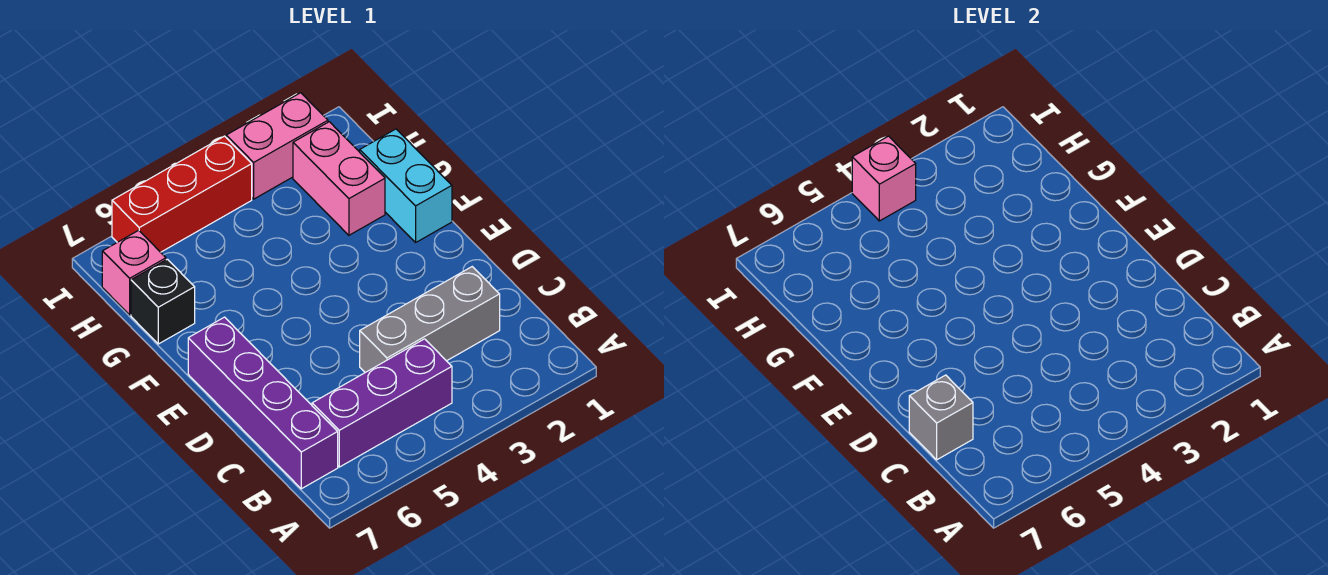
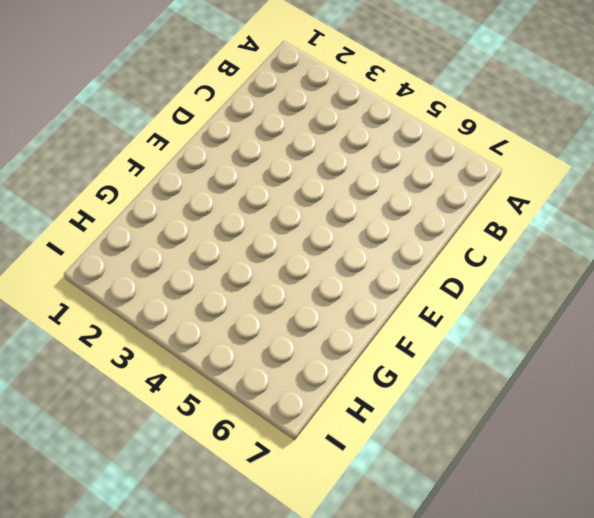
none -> purple brick B4:B6 level 1
none -> purple brick B7:E7 level 1

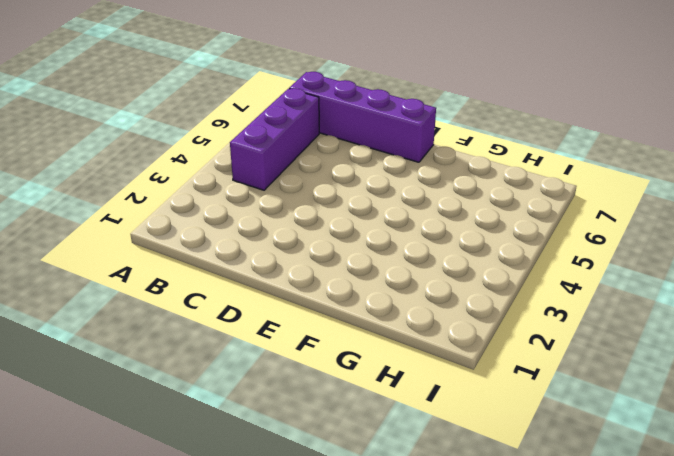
none -> grey brick C2:C4 level 1
none -> cyan brick F1:G1 level 1

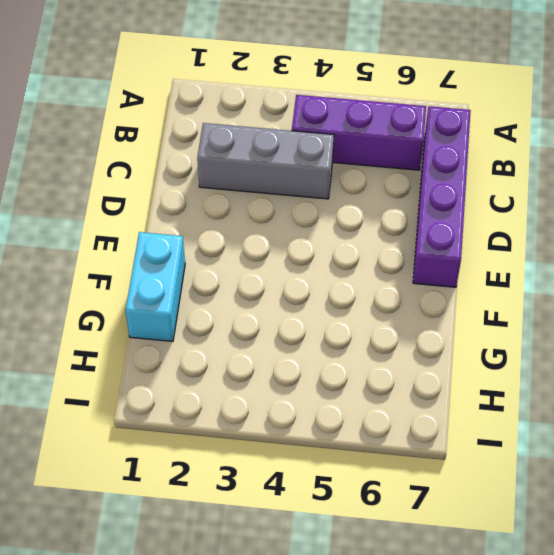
none -> pink brick G2:H2 level 1
none -> black brick G7 level 1

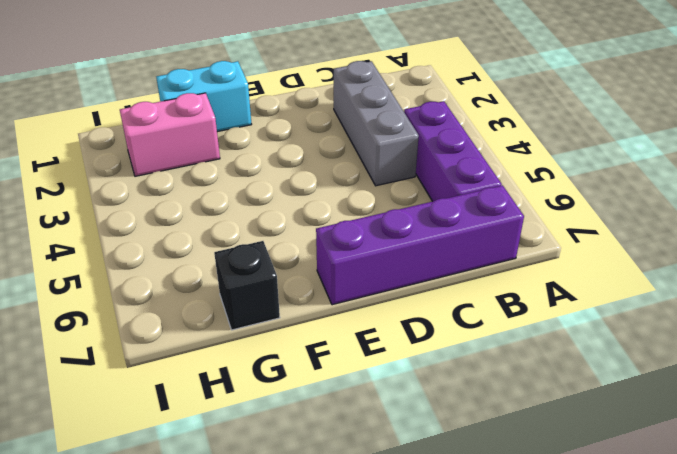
none -> pink brick H7 level 1
none -> pink brick I2:I3 level 1

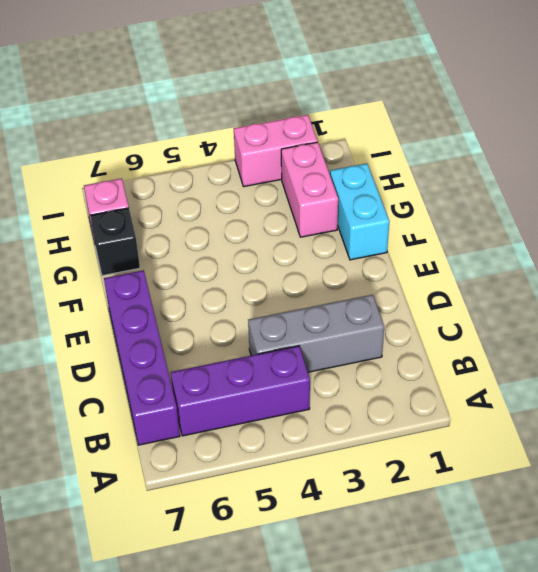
none -> red brick I4:I6 level 1
none -> grey brick C7 level 2

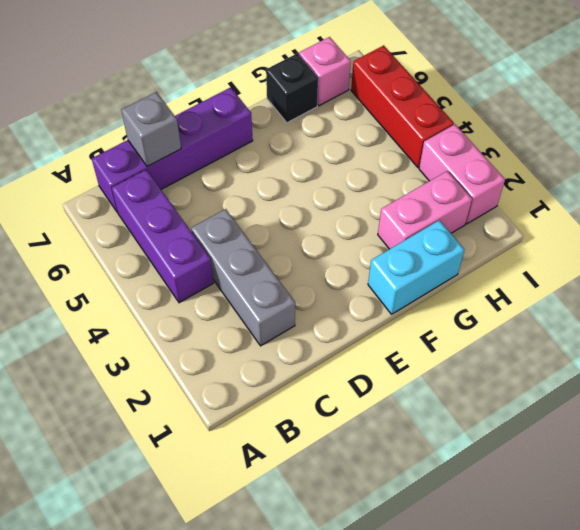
none -> pink brick I4 level 2

